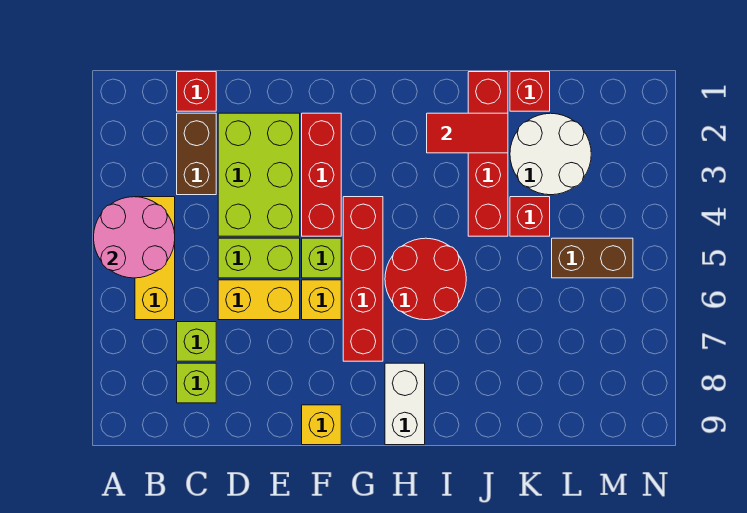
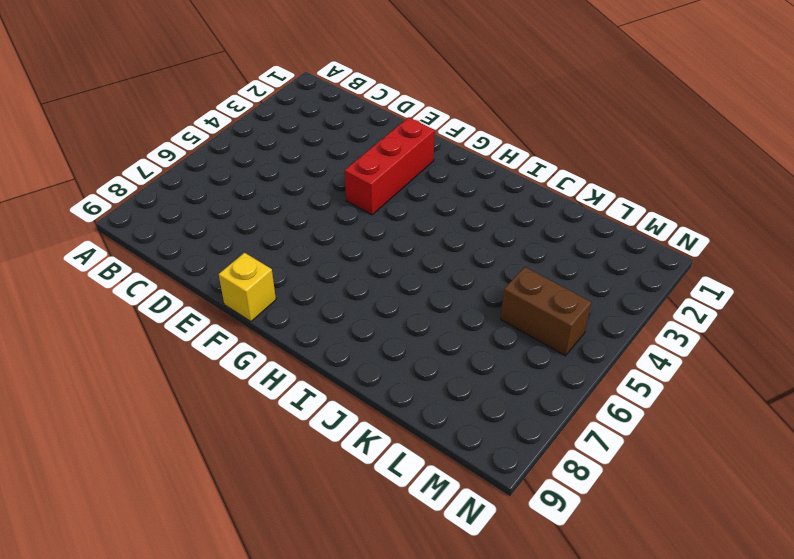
none -> yellow brick B4:B6 level 1
none -> red brick C1 level 1
none -> brown brick C2:C3 level 1

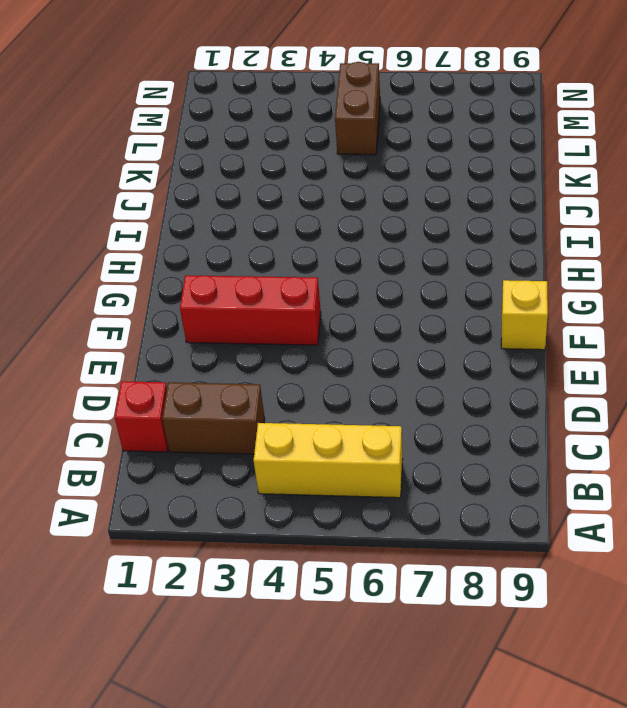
none -> lime brick C7 level 1
none -> lime brick C8 level 1
none -> lime brick D2:E4 level 1

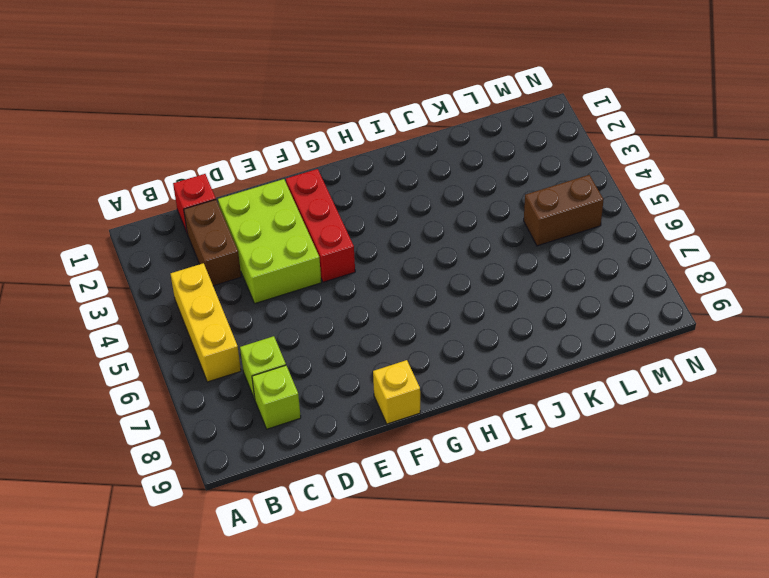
none -> lime brick D5:E5 level 1
none -> yellow brick D6:E6 level 1
none -> lime brick F5 level 1

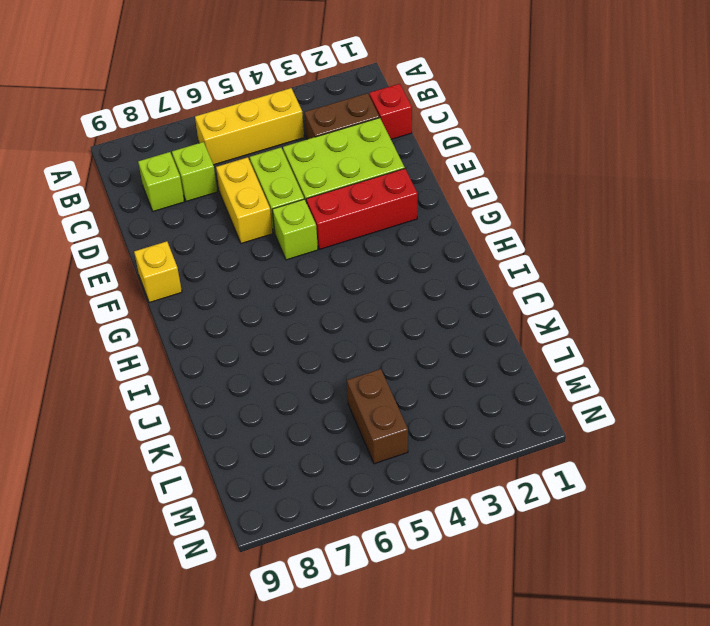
none -> yellow brick F6 level 1
none -> red brick G4:G7 level 1
none -> red round brick H5:I6 level 1

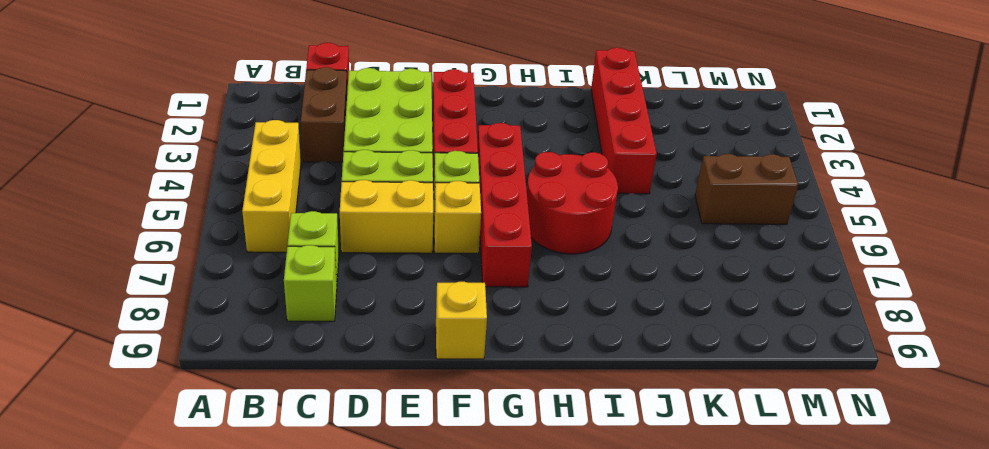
none -> white brick H8:H9 level 1
none -> red brick K1 level 1
none -> white round brick K2:L3 level 1

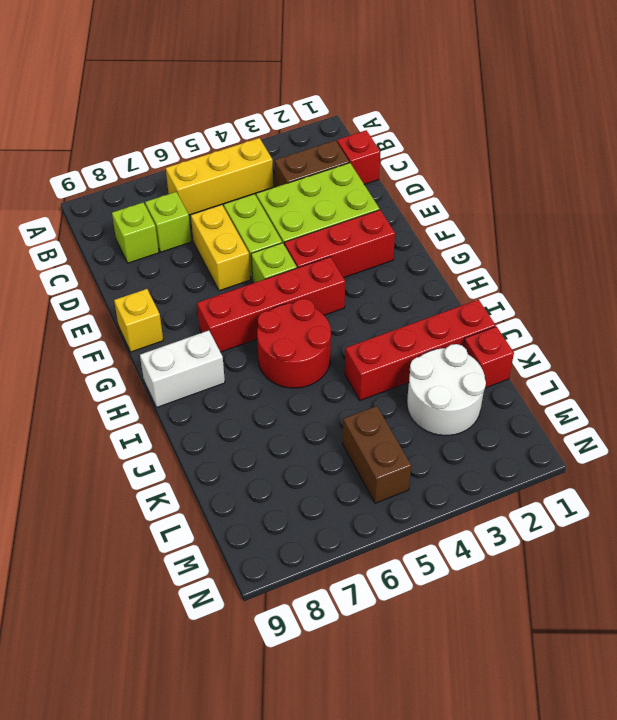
none -> yellow brick F6 level 1
none -> red brick K4 level 1
none -> pink round brick A4:B5 level 2

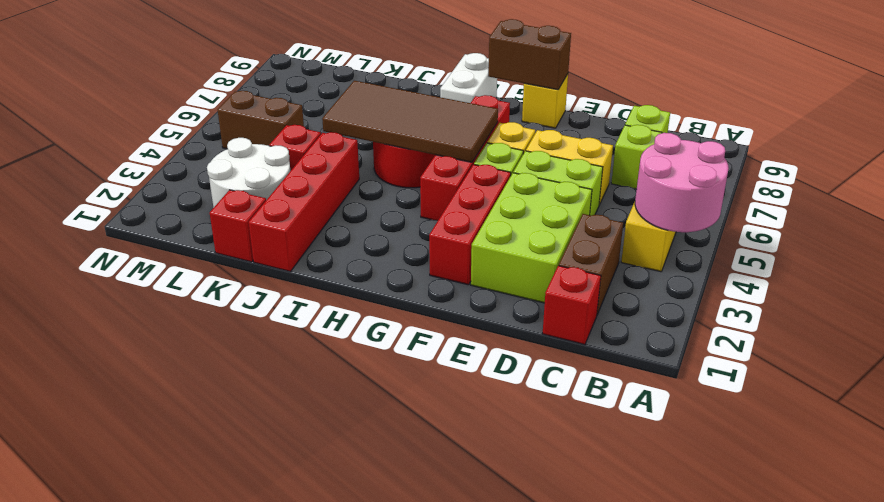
brown brick F9:G9 level 2 -> none
brown tile G5:J6 level 2 -> none
none -> red tile I2:J2 level 2

